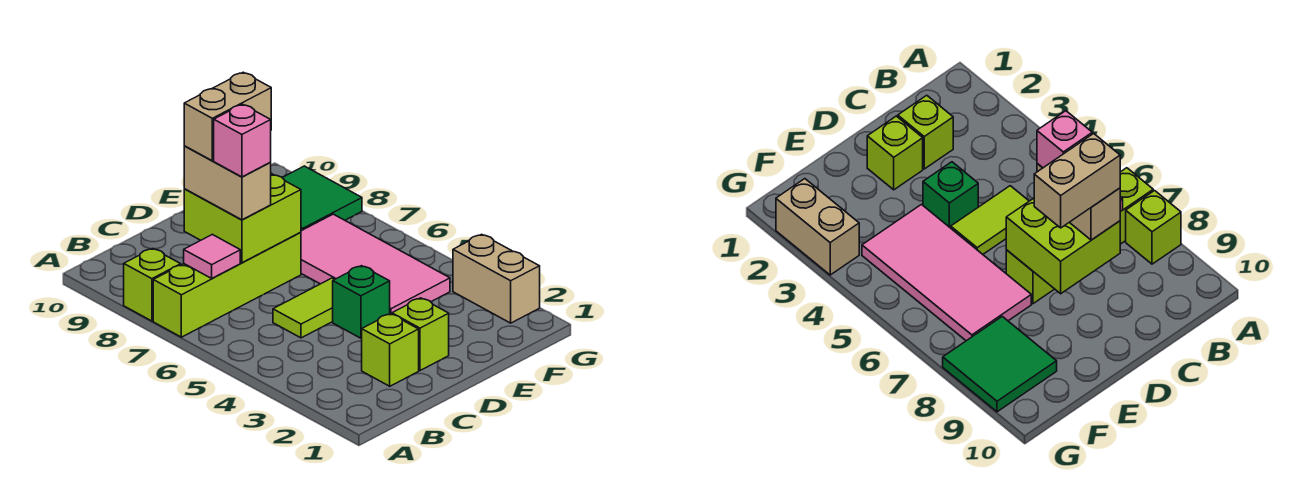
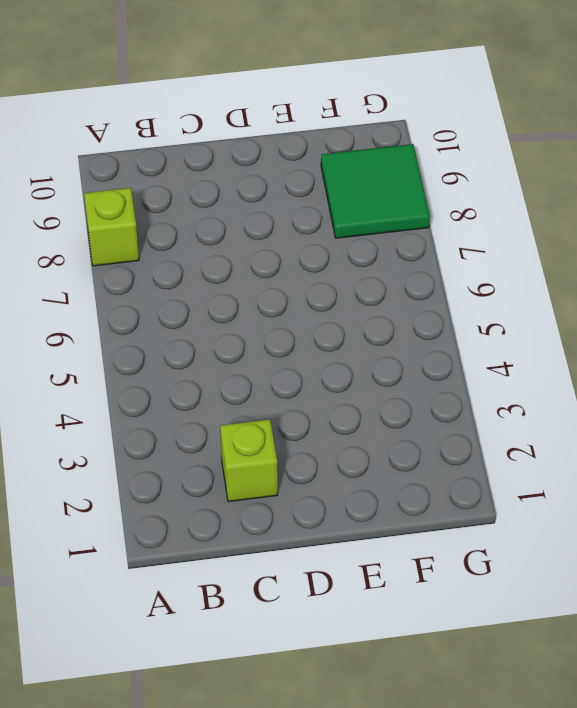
none -> lime brick A7:D7 level 1
none -> lime tile C5:D5 level 1
none -> lime brick D2 level 1

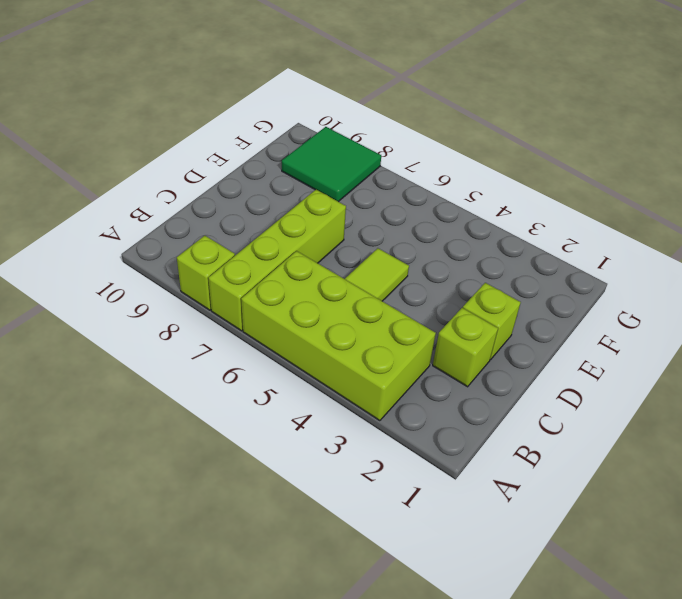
lime brick A3:B6 level 1 -> none
none -> green brick D4 level 1
none -> pink tile E4:F7 level 1
none -> tan brick G2:G3 level 1

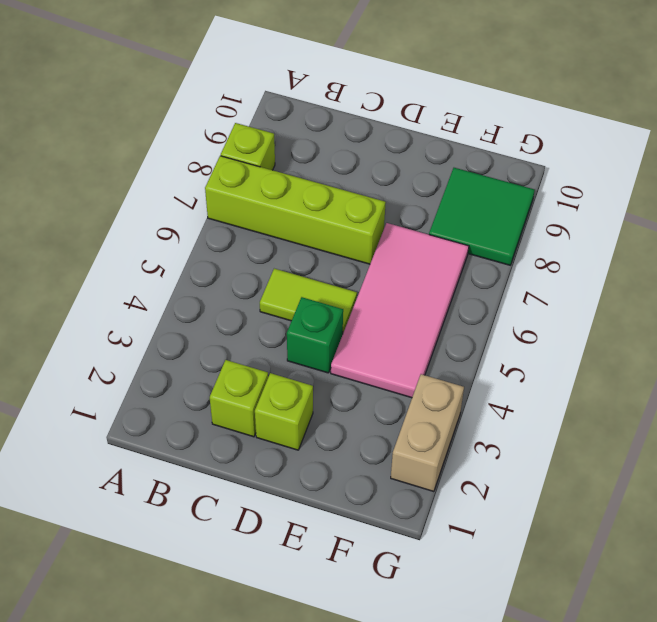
none -> pink tile B7 level 2
none -> lime brick C7:D8 level 2
none -> tan brick C7:C8 level 3

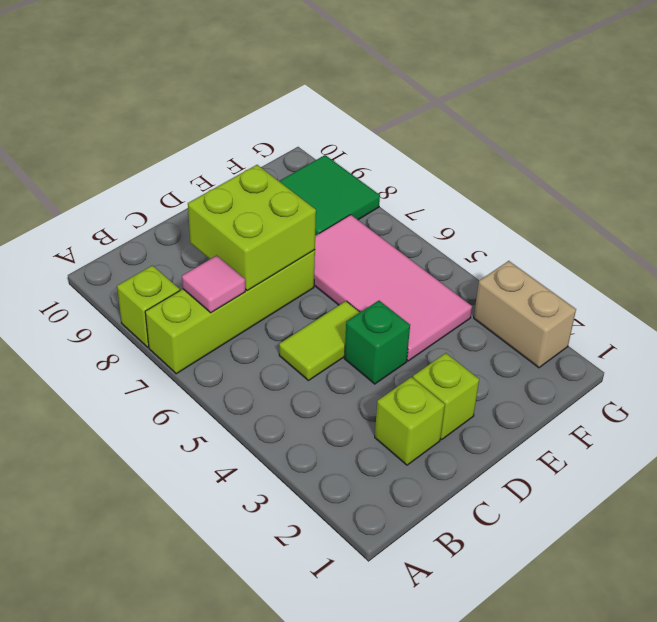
none -> tan brick C7:C8 level 3
none -> pink brick C7 level 4
none -> tan brick C8:D8 level 4

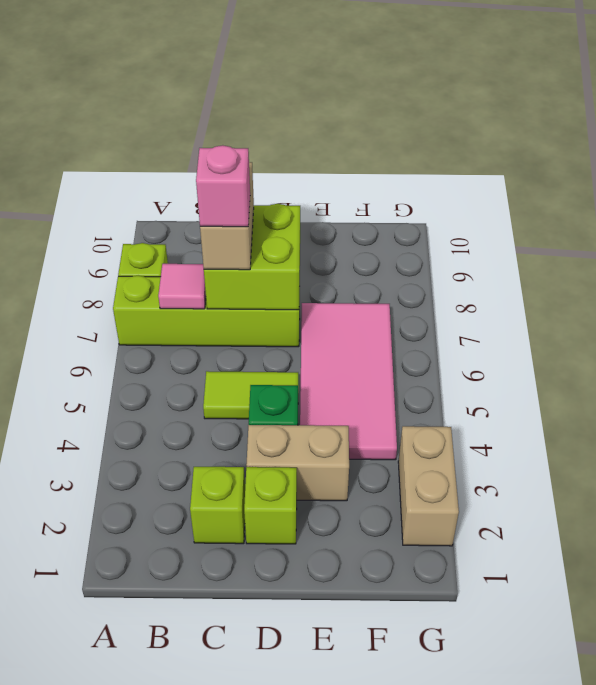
tan brick D3:E3 level 1 -> tan brick C8:D8 level 4
none -> green tile F8:G9 level 1

